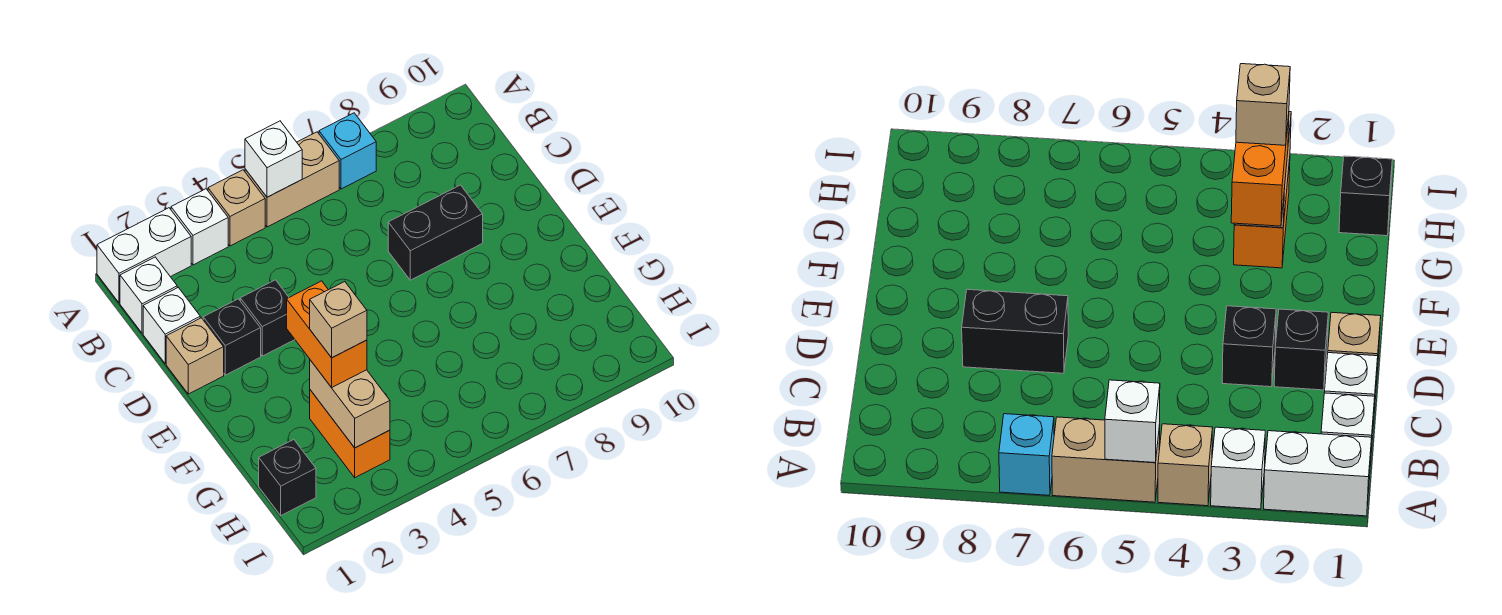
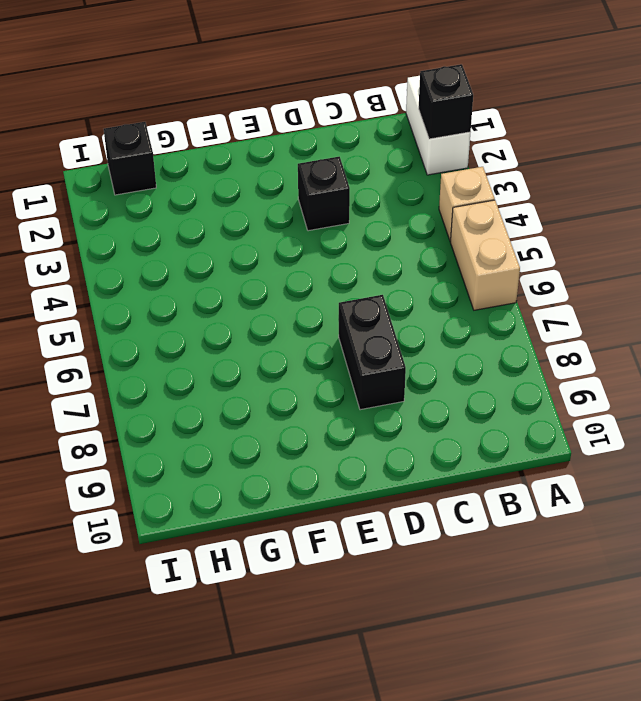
black brick A2 level 2 -> black brick D2 level 1
none -> white brick A3 level 1
none -> cyan brick A7 level 1
none -> white brick B1 level 1

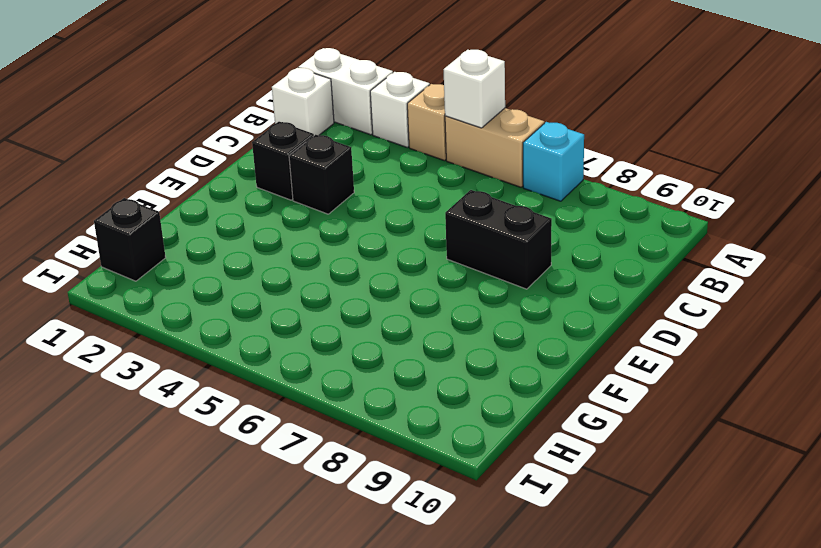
none -> white brick C1 level 1
none -> tan brick D1 level 1
none -> orange brick G3:H3 level 1

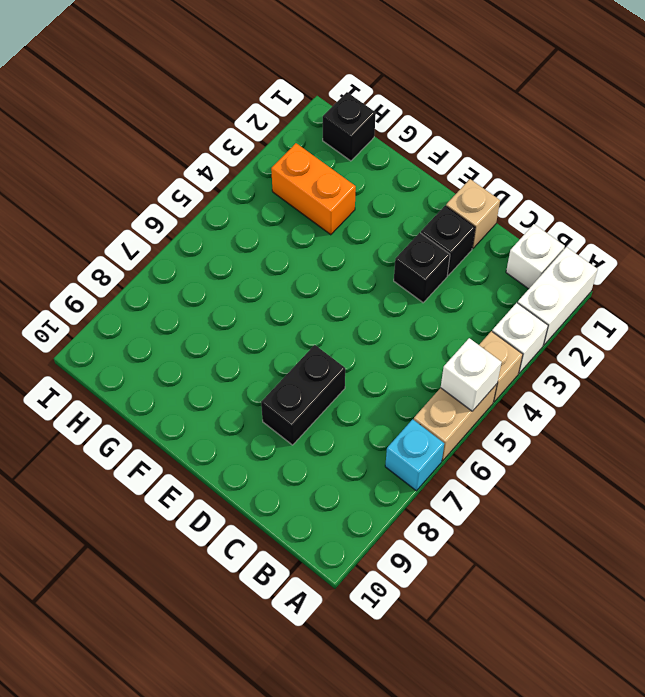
none -> white brick C1 level 1
none -> tan brick G3:H3 level 2
none -> orange brick F3:G3 level 3

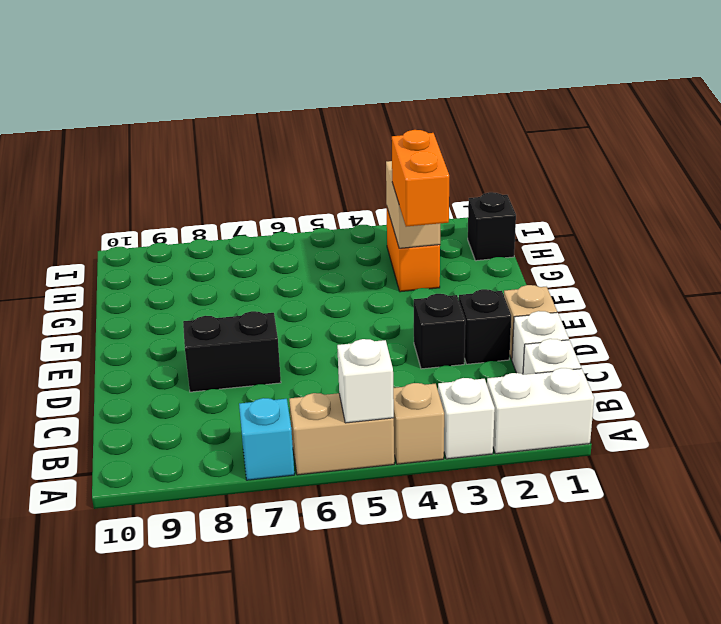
none -> tan brick G3 level 4

